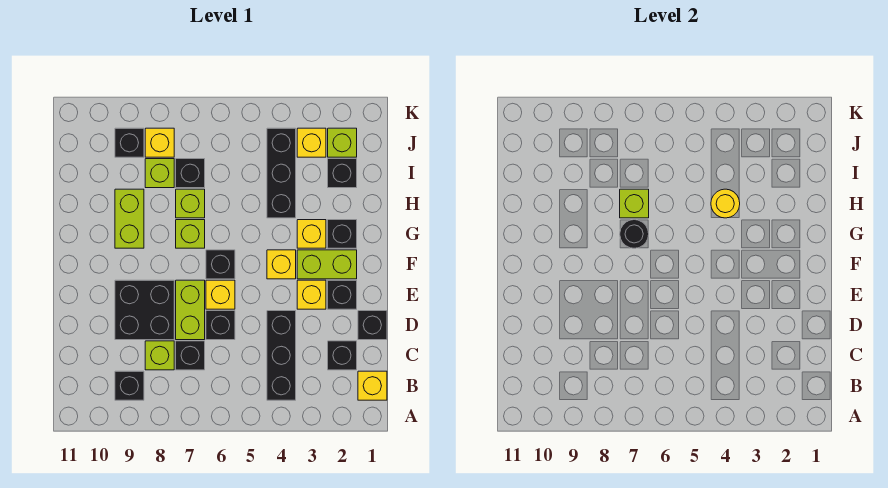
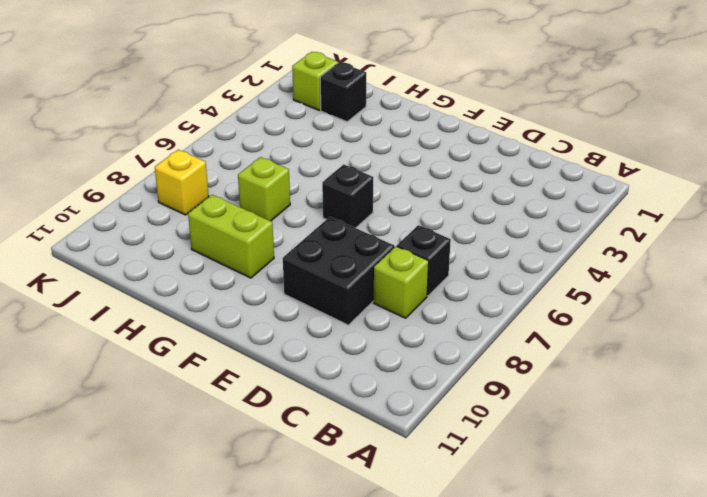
none -> yellow brick B1 level 1
none -> black brick B4:D4 level 1
none -> black brick B9 level 1
none -> black brick C2 level 1

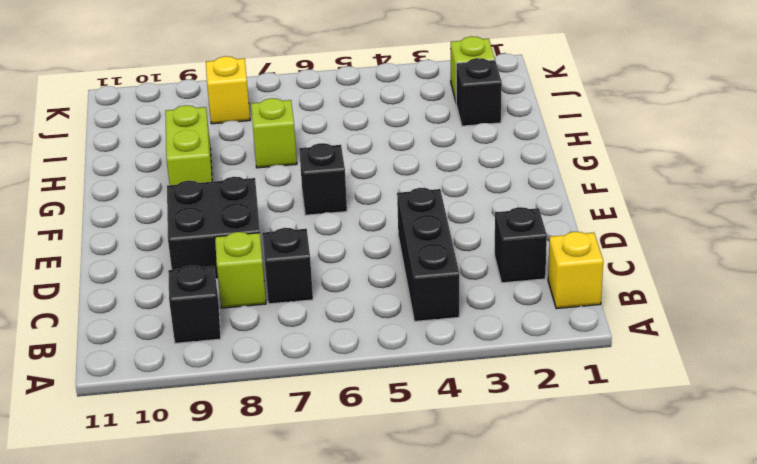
none -> black brick D1 level 1
none -> black brick D6 level 1
none -> lime brick D7:E7 level 1
none -> black brick E2 level 1

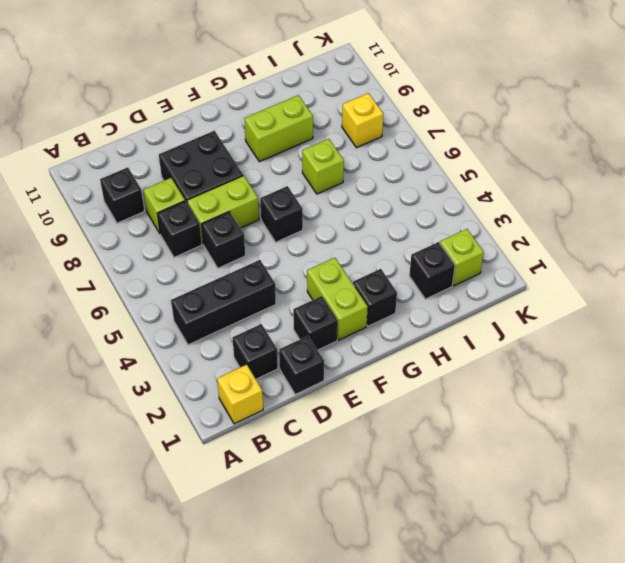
none -> yellow brick E3 level 1
none -> yellow brick E6 level 1
none -> yellow brick F4 level 1
none -> yellow brick G3 level 1

